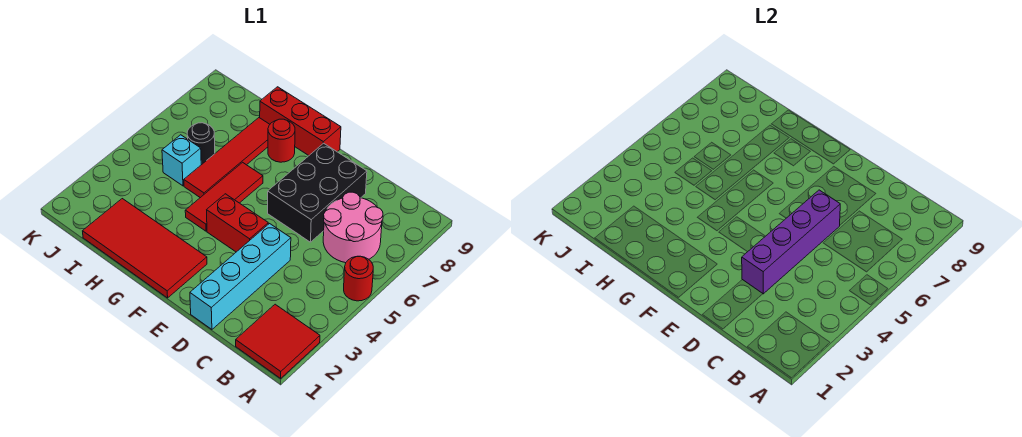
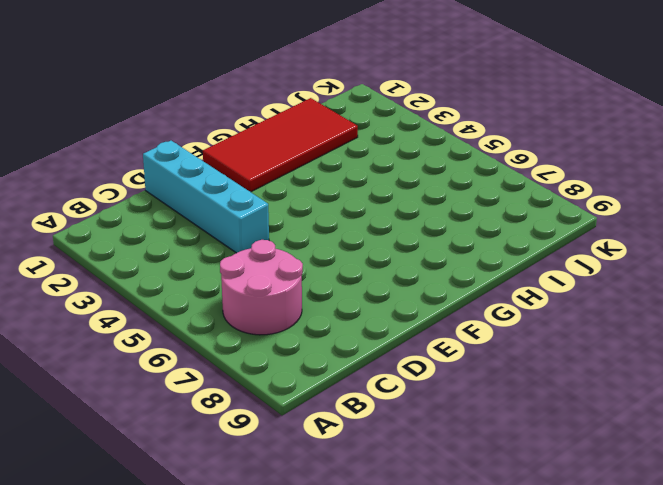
none -> red tile A1:B2 level 1
none -> red round brick A5 level 1
none -> black brick D6:E8 level 1

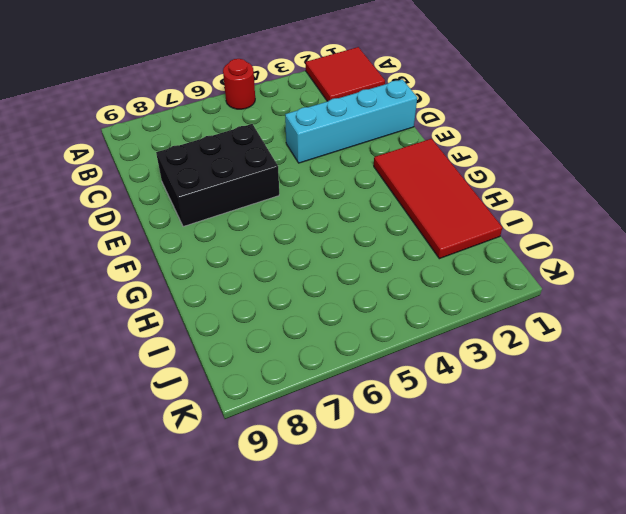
none -> pink round brick B6:C7 level 1
none -> red brick E4:F4 level 1
none -> red brick F9:H9 level 1

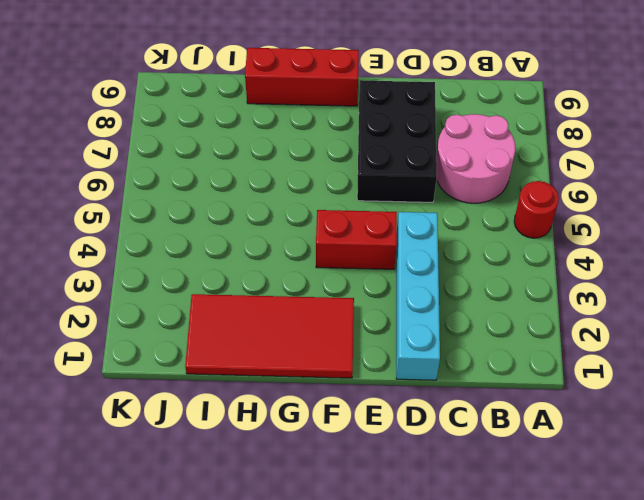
none -> red tile A1:B2 level 1
none -> red tile G4:G6 level 1
none -> red round brick G8 level 1

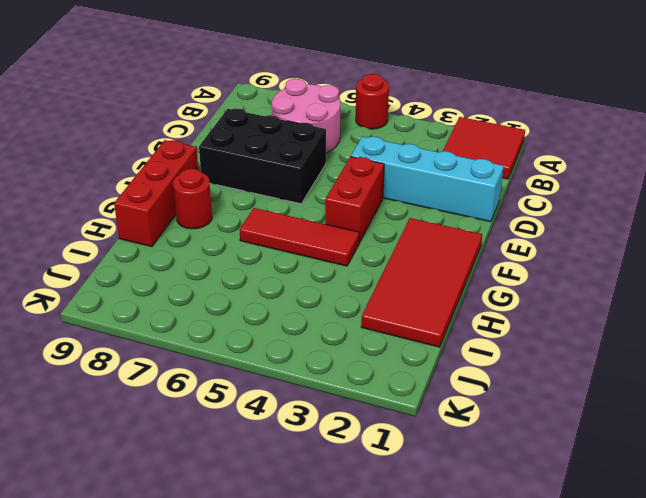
none -> red tile H5:H8 level 1
none -> cyan brick I5 level 1
none -> black round brick I6 level 1

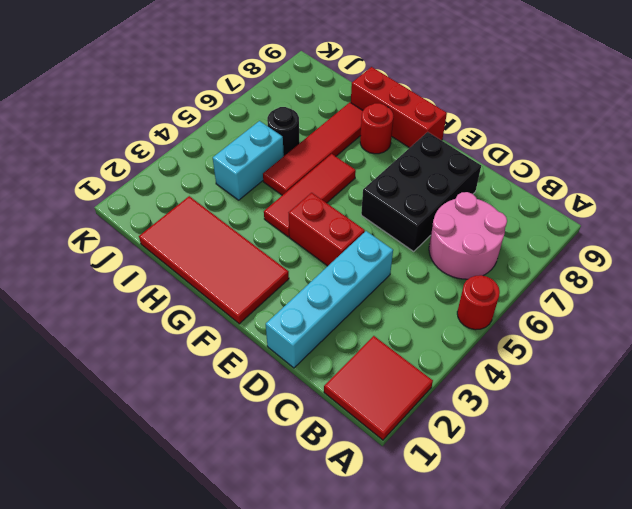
cyan brick I4:I5 level 1 -> cyan brick I5 level 1
none -> purple brick D3:D6 level 2

